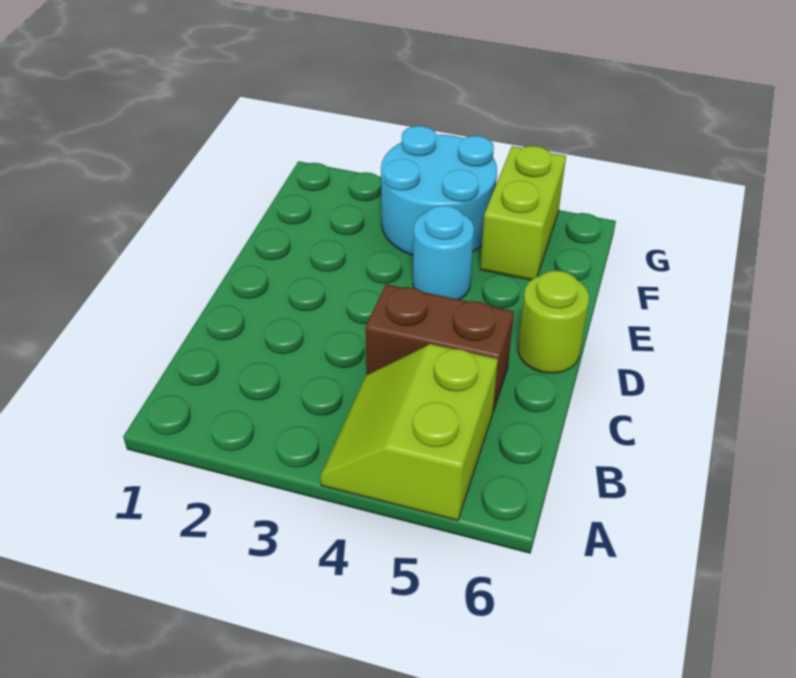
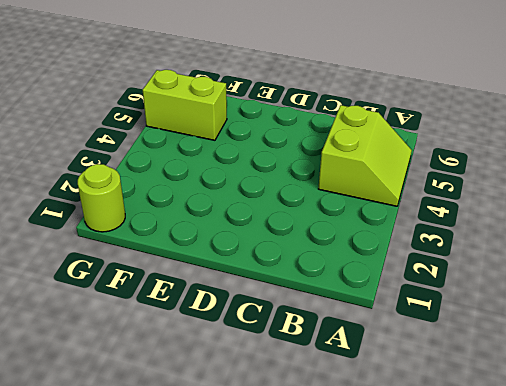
lime slope A4:B5 level 1 top B -> lime slope A4:B5 level 1 top 5
lime round brick G1 level 1 -> lime round brick D6 level 1
none -> brown brick C4:C5 level 1
none -> cyan round brick E4 level 1

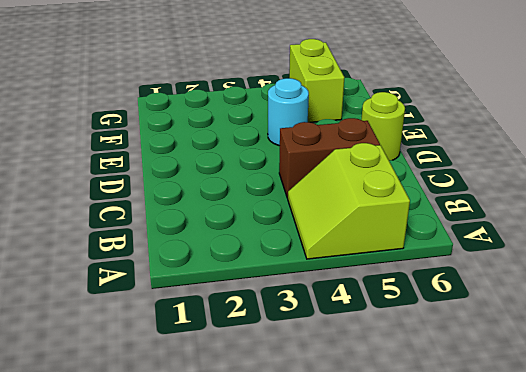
none -> cyan round brick F3:G4 level 1

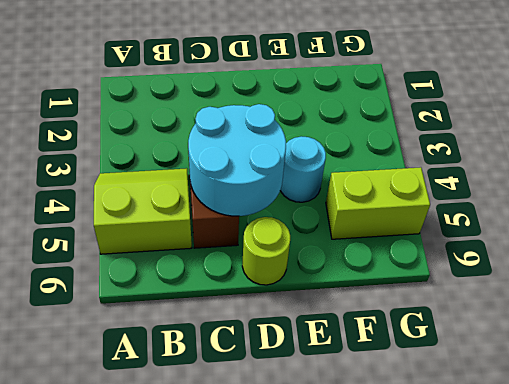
cyan round brick C4:D5 level 2 -> cyan round brick F3:G4 level 1

